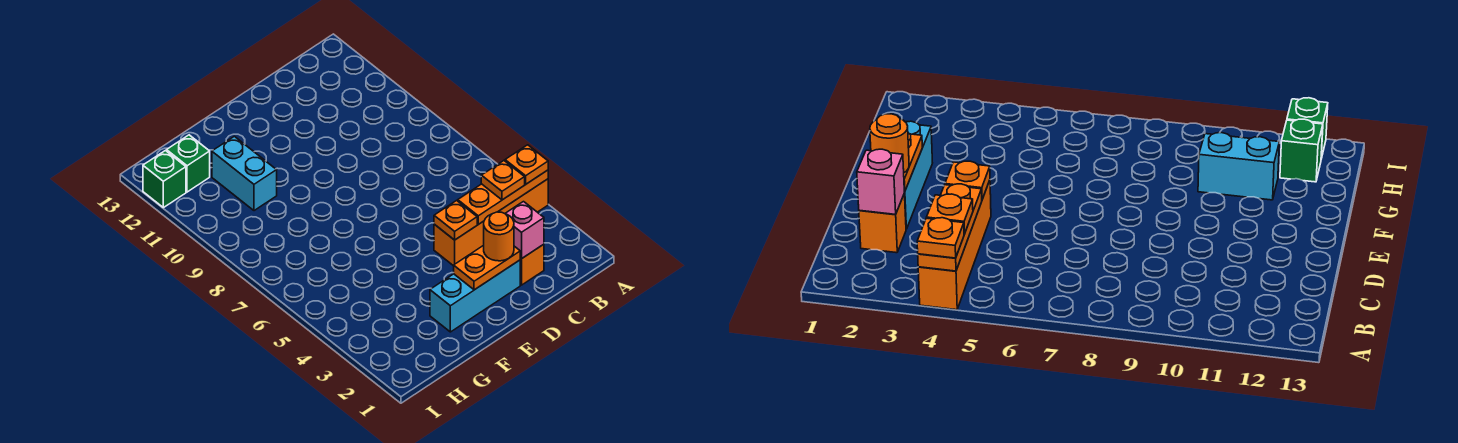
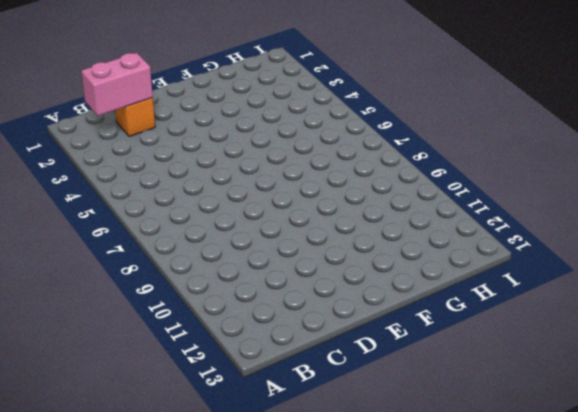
pink brick B2:C2 level 2 -> pink brick C2 level 2
none -> orange brick A4:D4 level 1
none -> cyan brick D2:F2 level 1
none -> cyan brick G10:G11 level 1

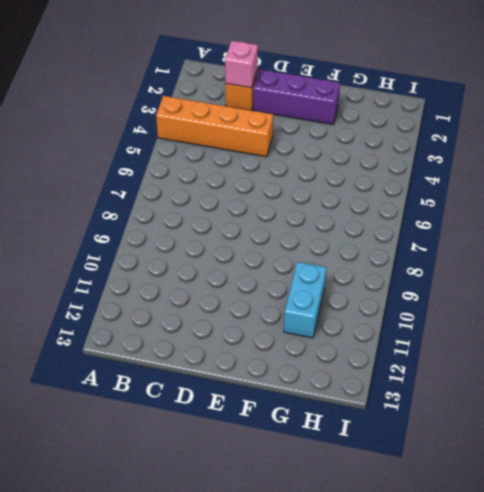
purple brick D2:F2 level 1 -> cyan brick D2:F2 level 1
none -> green brick H12 level 1
none -> green brick I12 level 1
none -> orange plate A4:C4 level 2

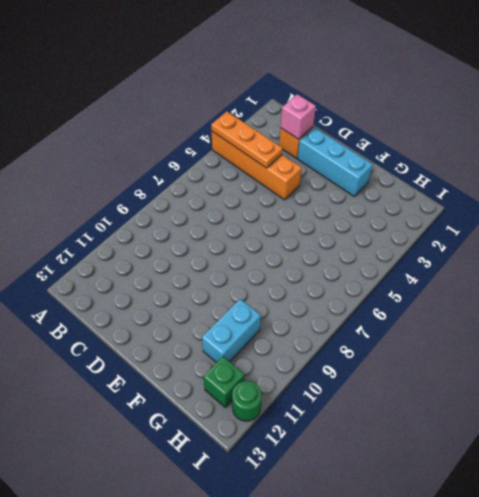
green round brick I12 level 1 -> green brick I12 level 1
none -> orange plate D2:E2 level 2
none -> orange plate D4 level 2
none -> orange plate A4 level 3

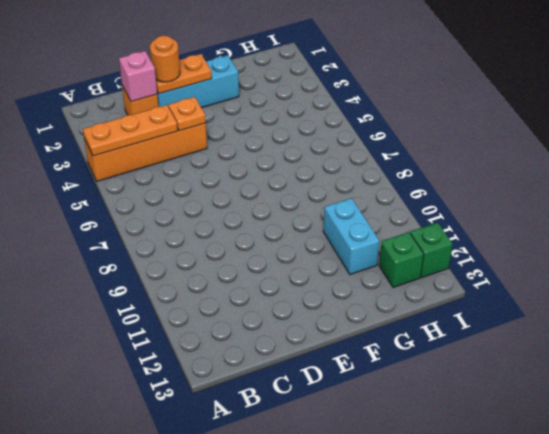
none -> orange plate A4 level 3
none -> orange plate B4 level 3

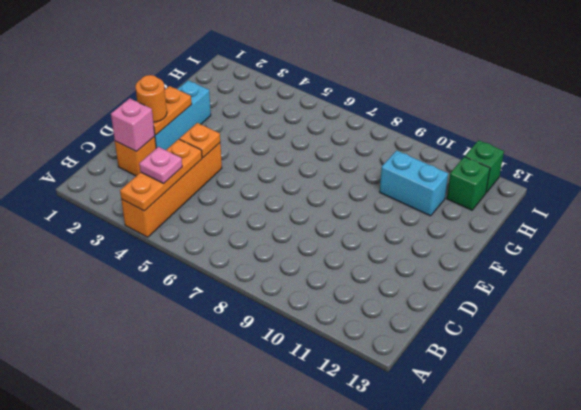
pink plate B4 level 3 -> orange plate B4 level 3
none -> orange plate A4 level 3

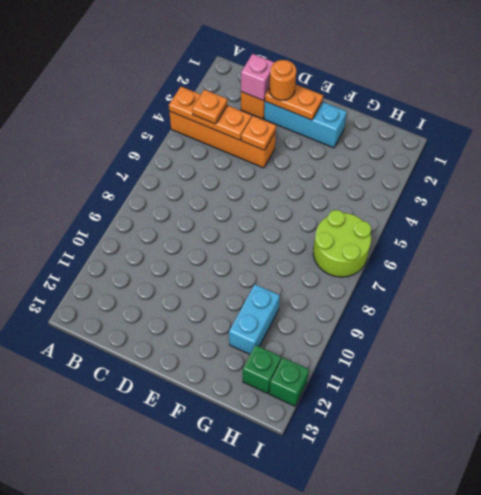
lime round brick H6:I7 level 1 -> none
none -> orange plate A4 level 3

